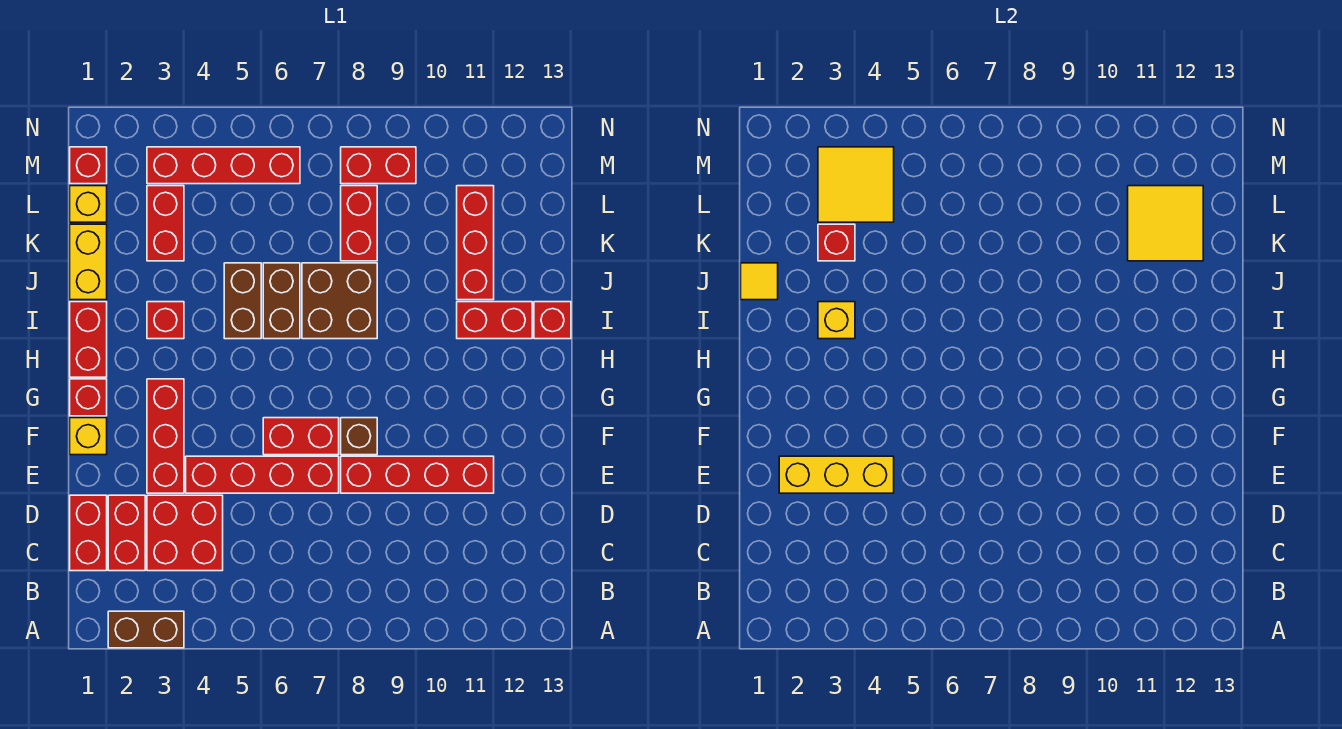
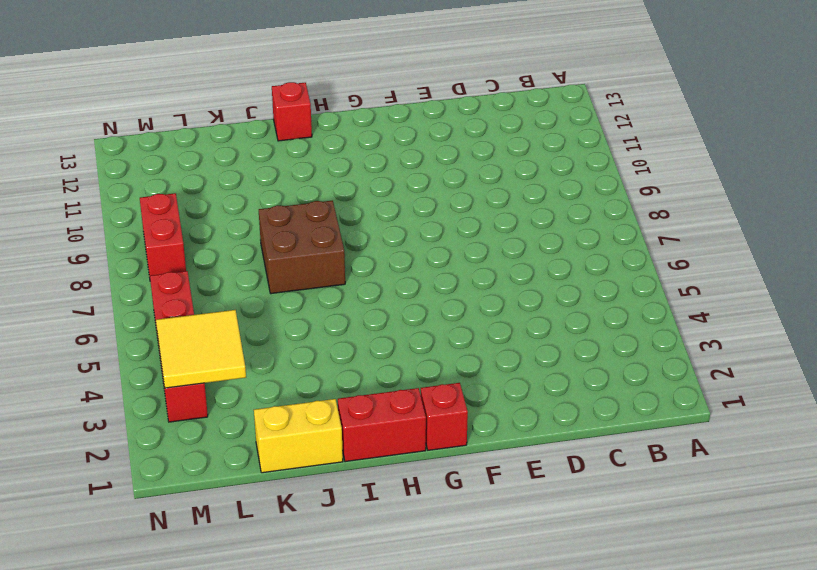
none -> brown brick A2:A3 level 1
none -> red brick C1:D1 level 1
none -> red brick C2:D2 level 1
none -> red brick C3:D4 level 1

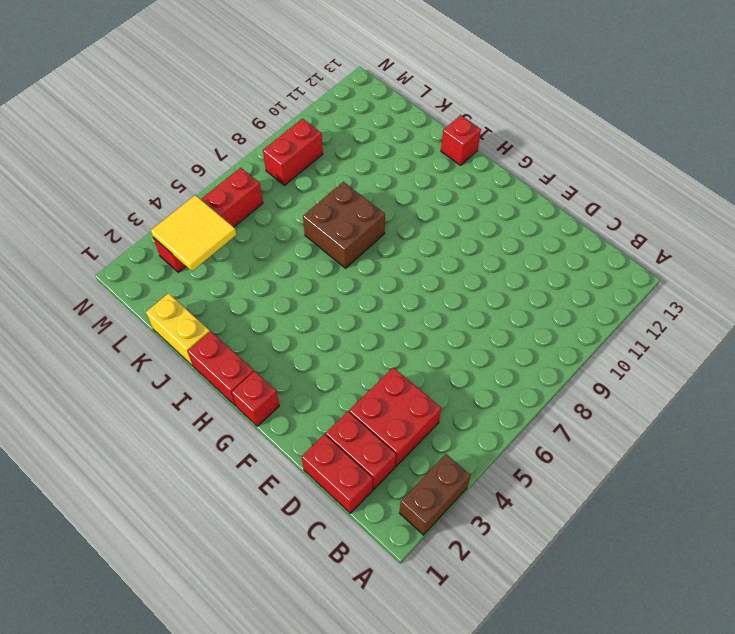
none -> red brick E3:G3 level 1
none -> red brick E4:E7 level 1
none -> red brick E8:E11 level 1
none -> yellow brick F1 level 1

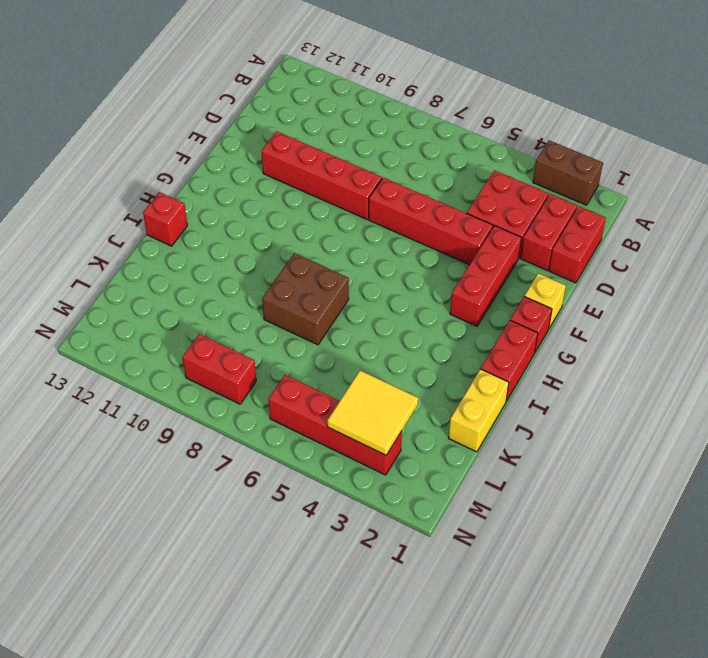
none -> red brick F6:F7 level 1
none -> brown brick F8 level 1
none -> red brick I3 level 1
none -> brown brick I5:J5 level 1

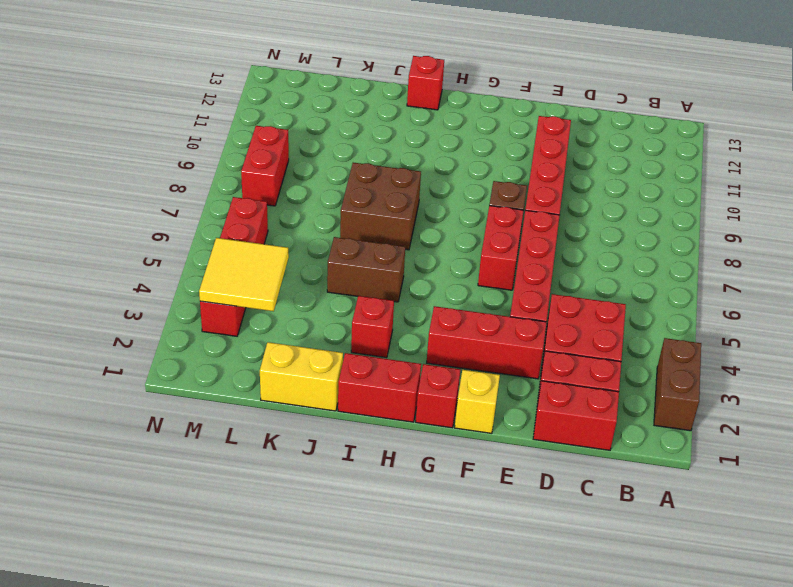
none -> brown brick I6:J6 level 1
none -> red brick I11:I12 level 1
none -> red brick J11:L11 level 1
none -> red brick K3:L3 level 1

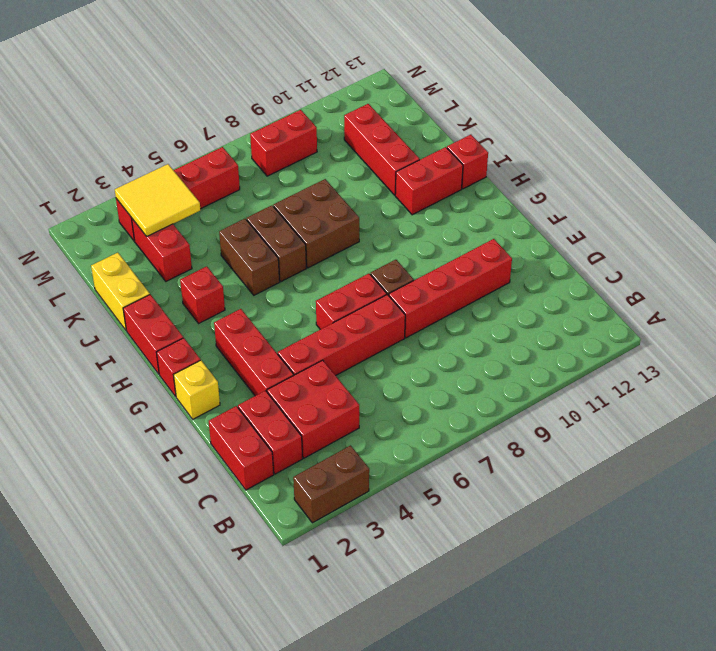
none -> red brick K8:L8 level 1
none -> yellow brick L1 level 1
none -> red brick M1 level 1
none -> yellow brick E2:E4 level 2

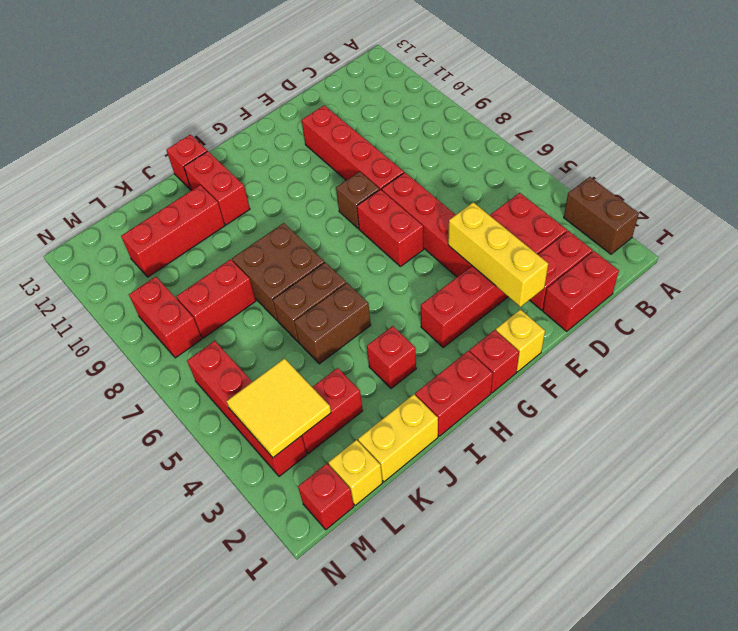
none -> yellow brick I3 level 2
none -> yellow tile J1 level 2
none -> red brick K3 level 2
none -> yellow tile K11:L12 level 2

